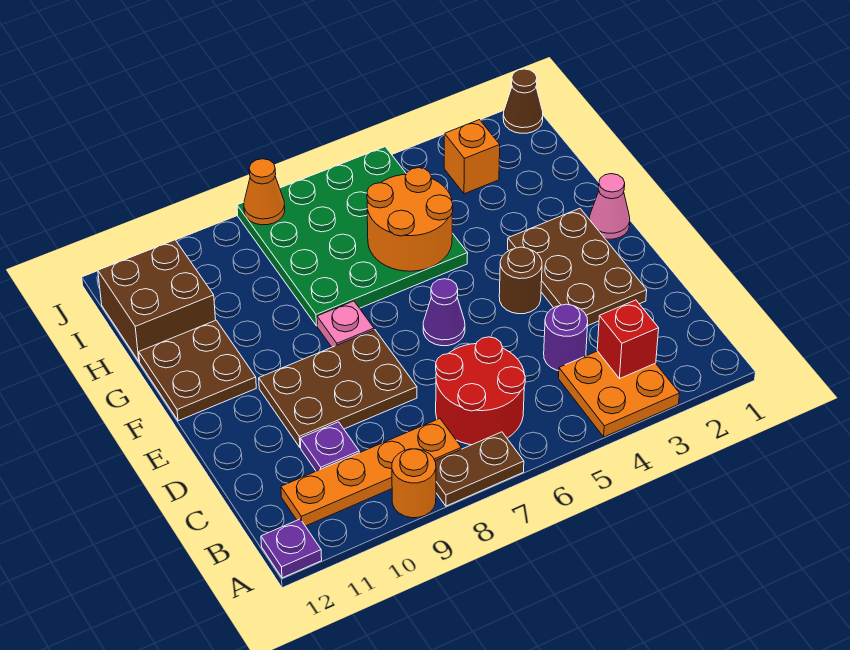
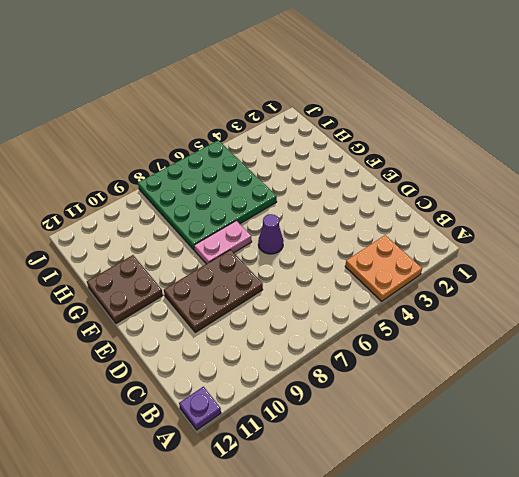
pink plate F7:F8 level 1 -> pink plate F8 level 1
none -> brown plate A7:A8 level 1
none -> orange round brick A9 level 1
none -> red round brick B6:C7 level 1

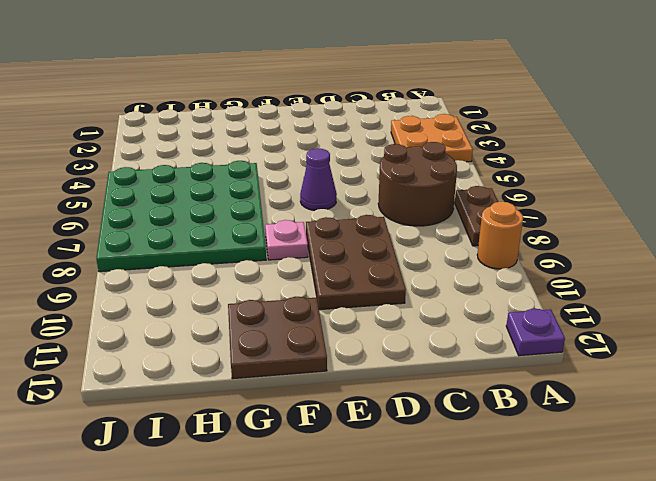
brown round brick B6:C7 level 1 -> red round brick B6:C7 level 1
none -> orange plate B8:B11 level 1
none -> purple round brick C4 level 1
none -> purple plate C10 level 1

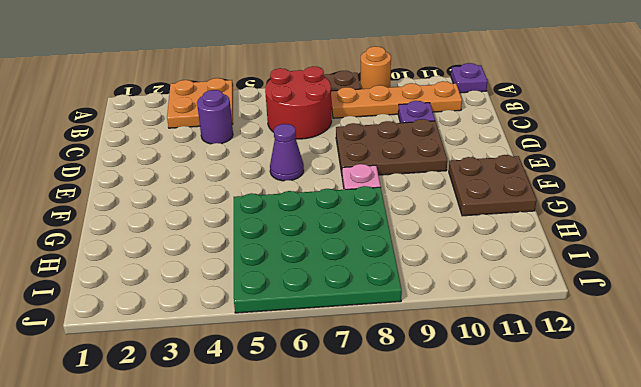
none -> brown plate D2:F3 level 1
none -> brown round brick E4 level 1
none -> pink cone F1 level 1

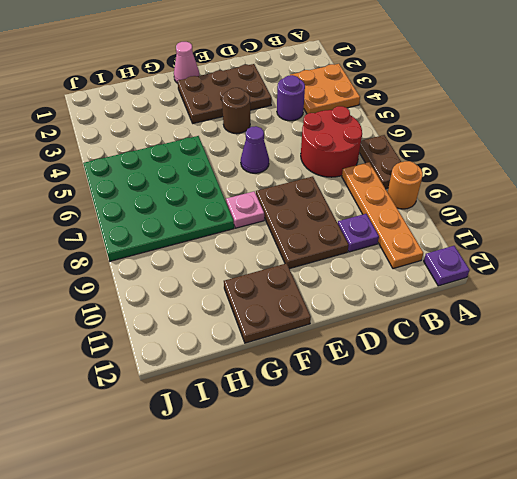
none -> brown brick H11:I12 level 1
none -> orange brick I3 level 1
none -> brown cone J1 level 1

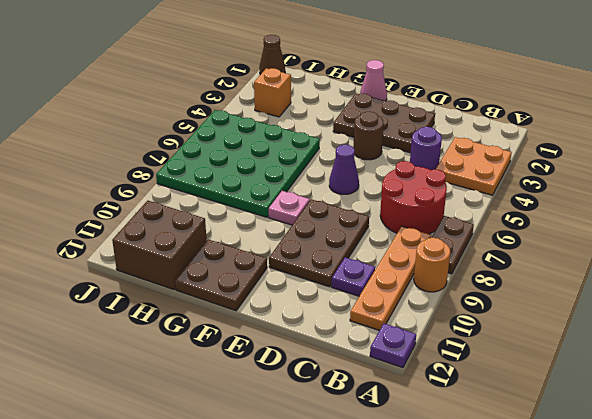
none -> red brick B3 level 2
none -> orange round brick G5:H6 level 2
none -> orange cone J8 level 2

